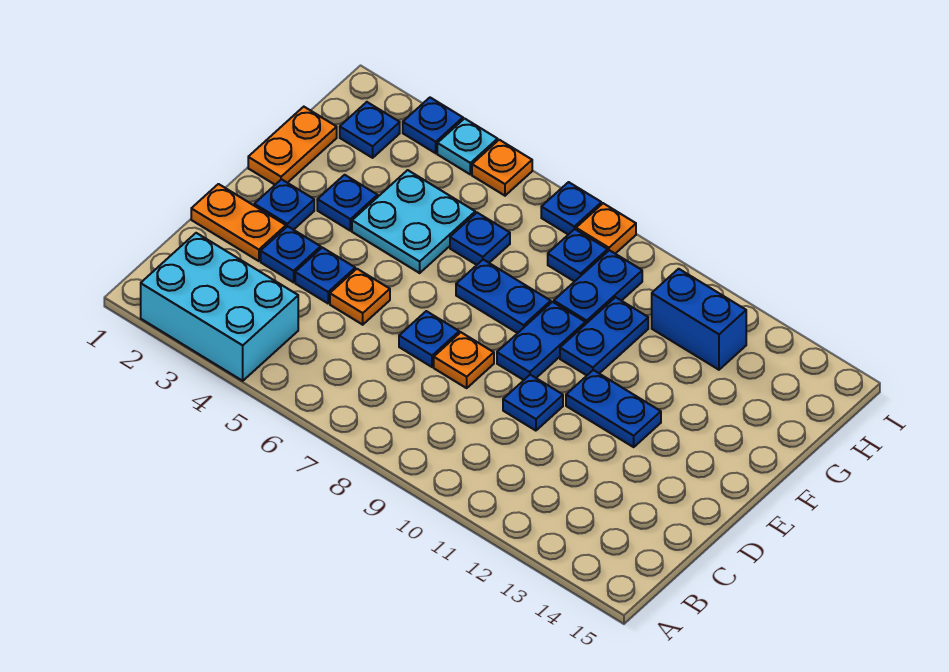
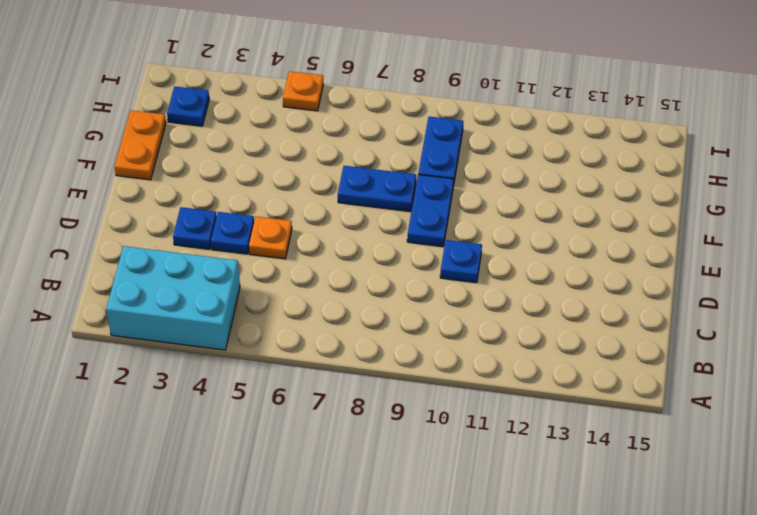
none -> orange plate D1:D2 level 1
none -> blue plate D7 level 1
none -> orange plate D8 level 1

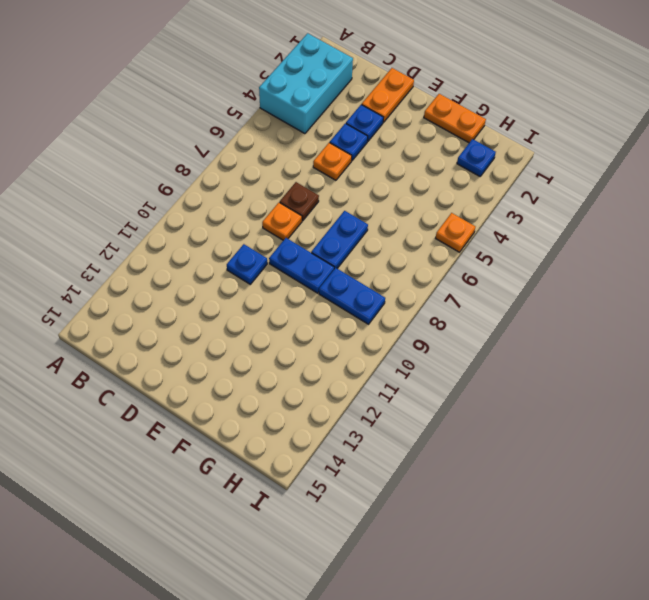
brown plate D7 level 1 -> blue plate D7 level 1
none -> blue plate E2 level 1
none -> blue plate E11:E12 level 1
none -> blue plate F3 level 1

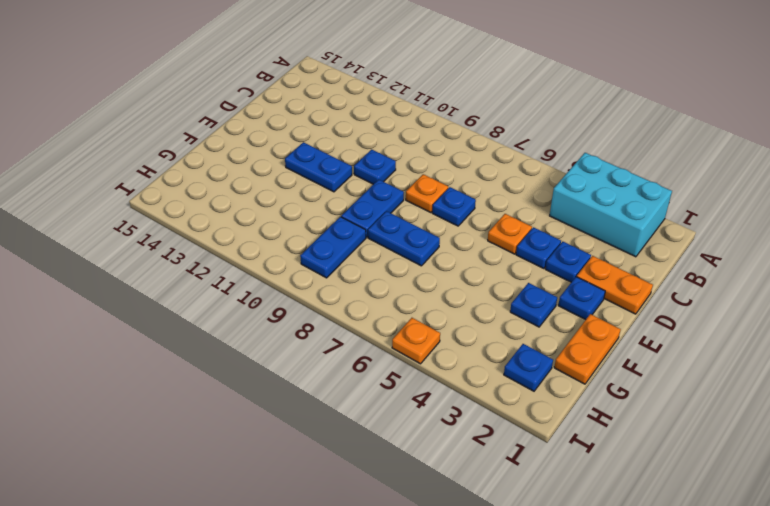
none -> cyan plate F4:G5 level 1
none -> blue plate F10:G10 level 1
none -> blue plate G6 level 1

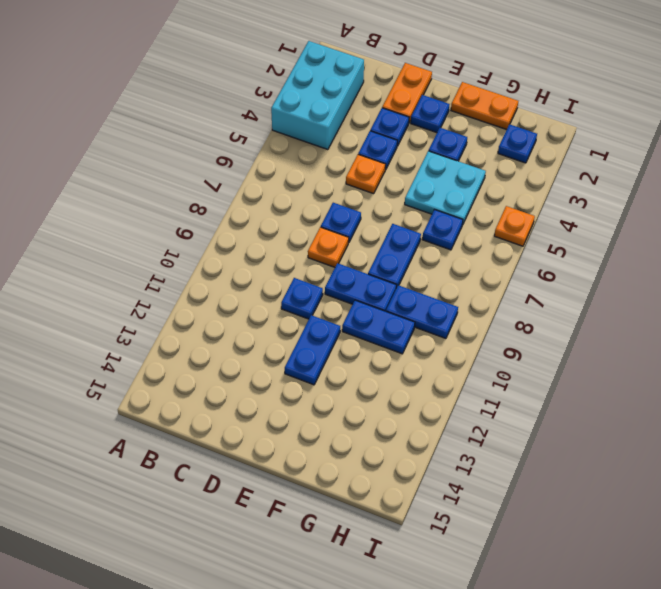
none -> blue plate H8 level 1
none -> blue brick H11:H12 level 1
none -> blue plate I3 level 1

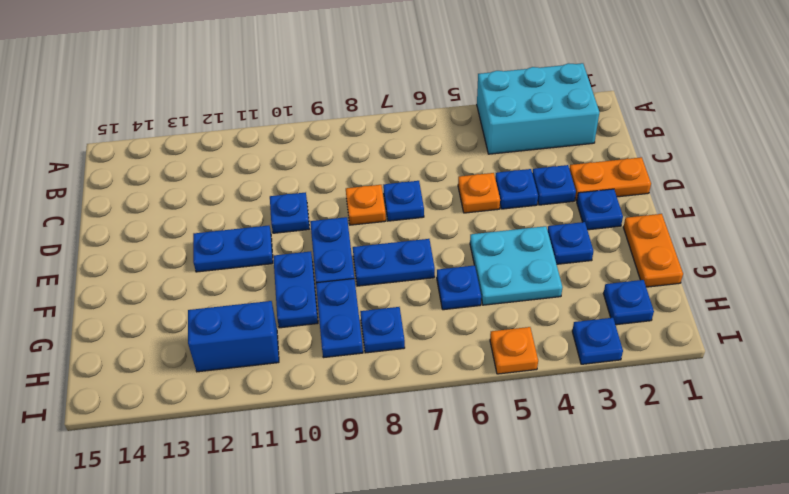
none -> cyan plate I4 level 1
none -> blue plate I7 level 1
none -> orange plate I8 level 1

